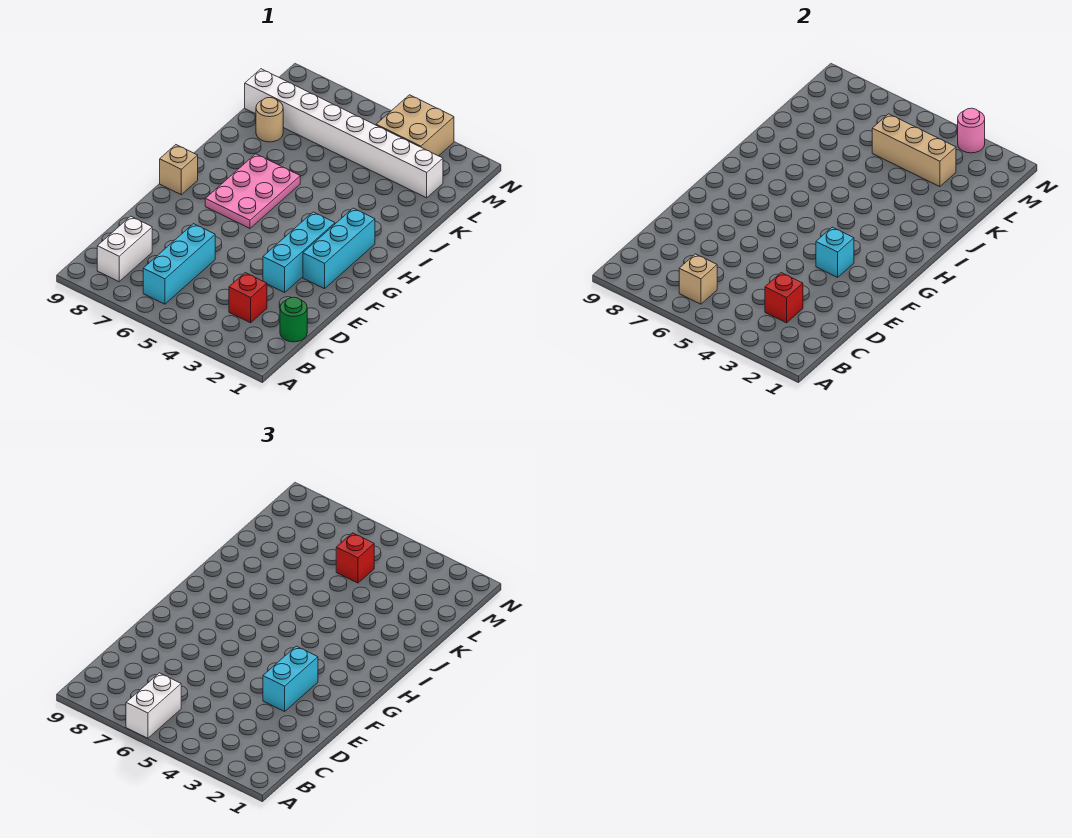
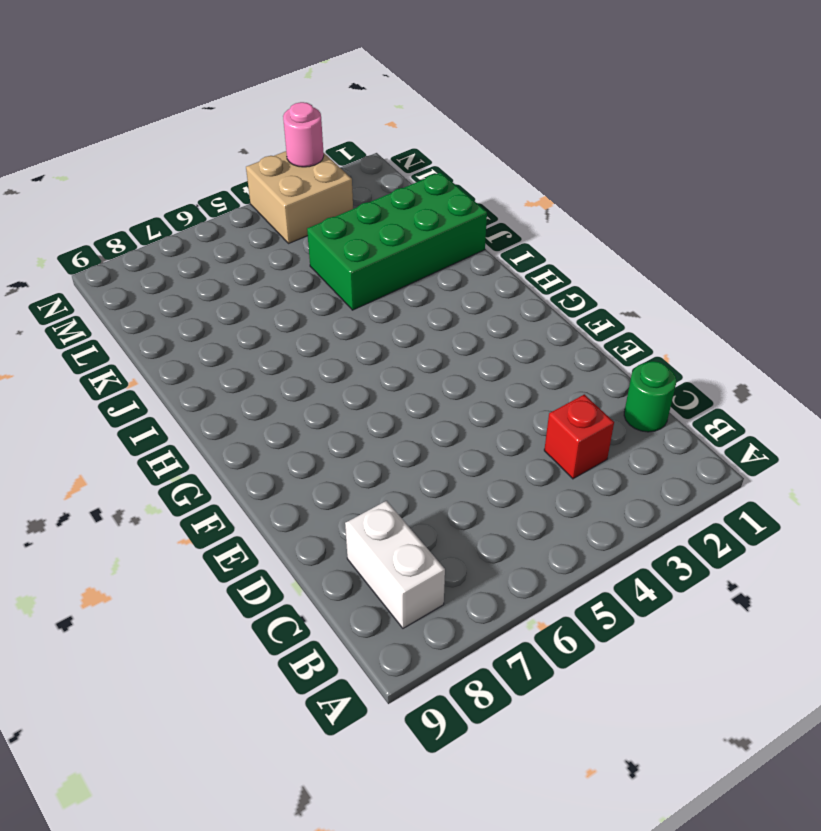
green brick J1:K4 level 1 -> none
none -> cyan brick B6:D6 level 1
none -> cyan brick E3:G3 level 1
none -> cyan brick F2:H2 level 1

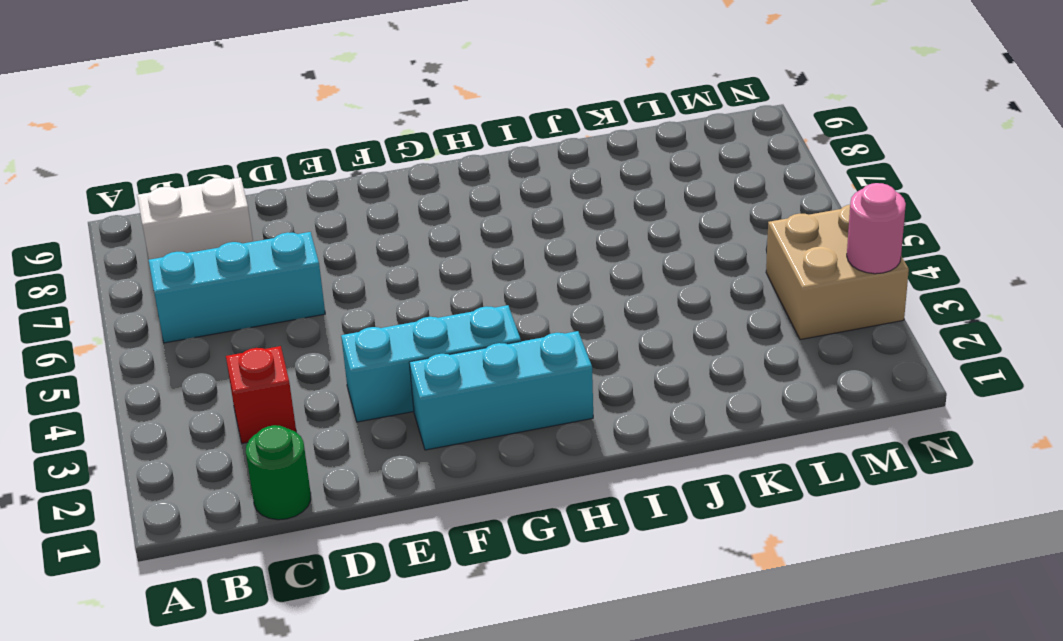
none -> pink plate G6:I7 level 1
none -> tan brick G9 level 1
none -> tan round brick K8 level 1

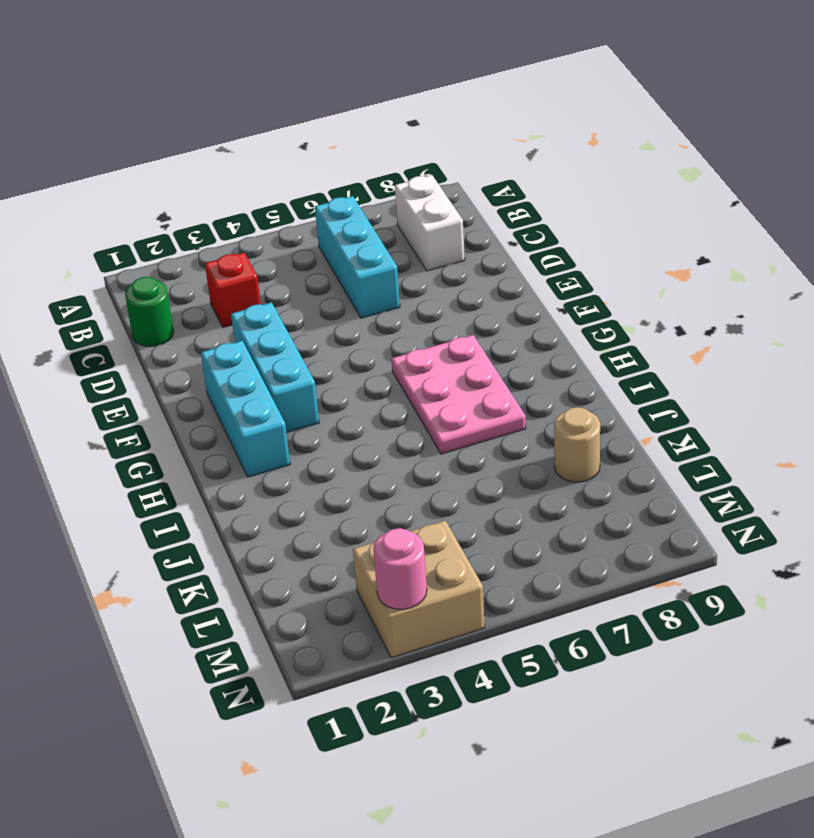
none -> tan brick G9 level 1
none -> white brick L2:L9 level 1
none -> tan brick B6 level 2

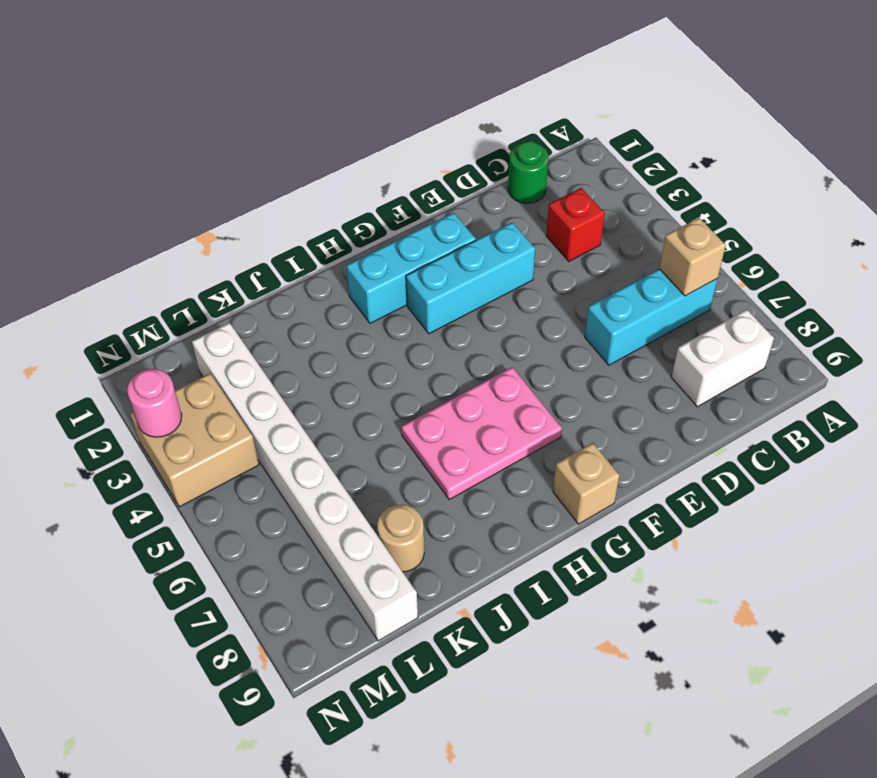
none -> red brick C3 level 2
none -> cyan brick F3 level 2
none -> tan brick L3:L5 level 2

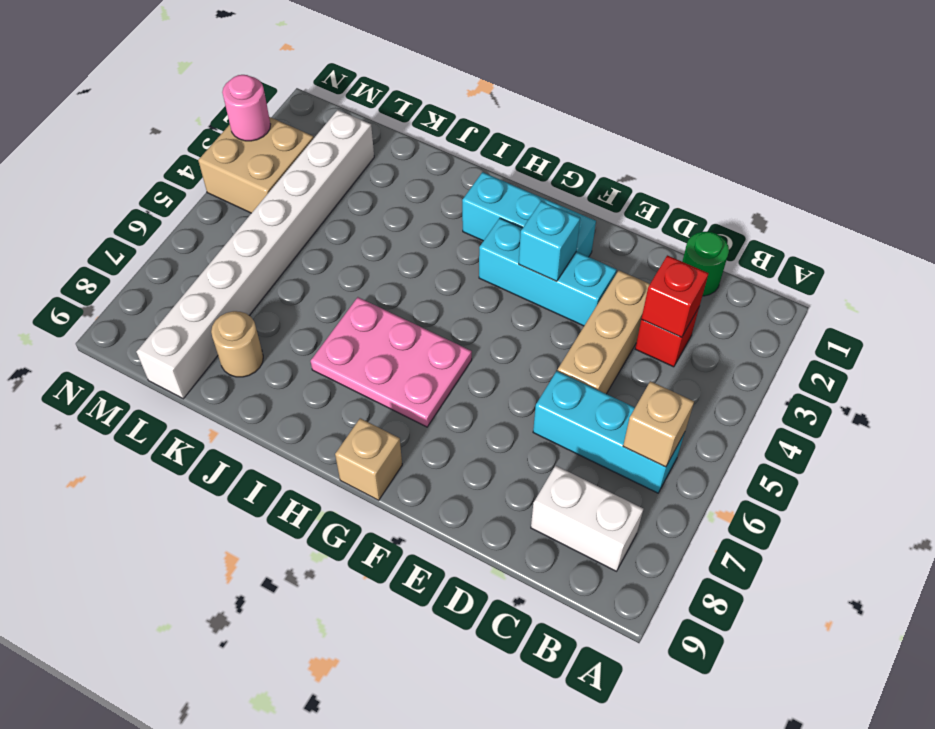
tan brick D3:D5 level 1 -> tan brick L3:L5 level 2
none -> white brick A6:B6 level 3
none -> cyan brick E3:F3 level 3
none -> red brick L5 level 3

